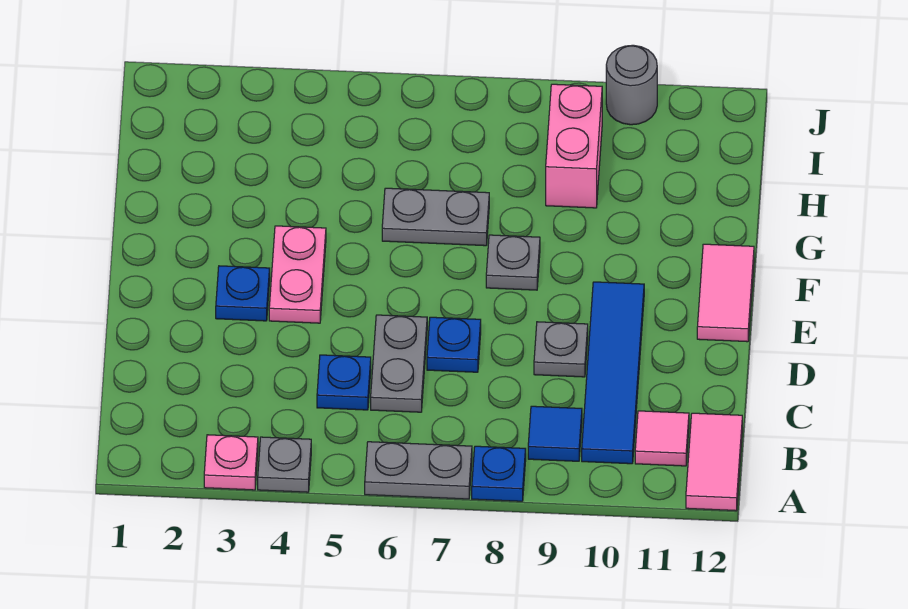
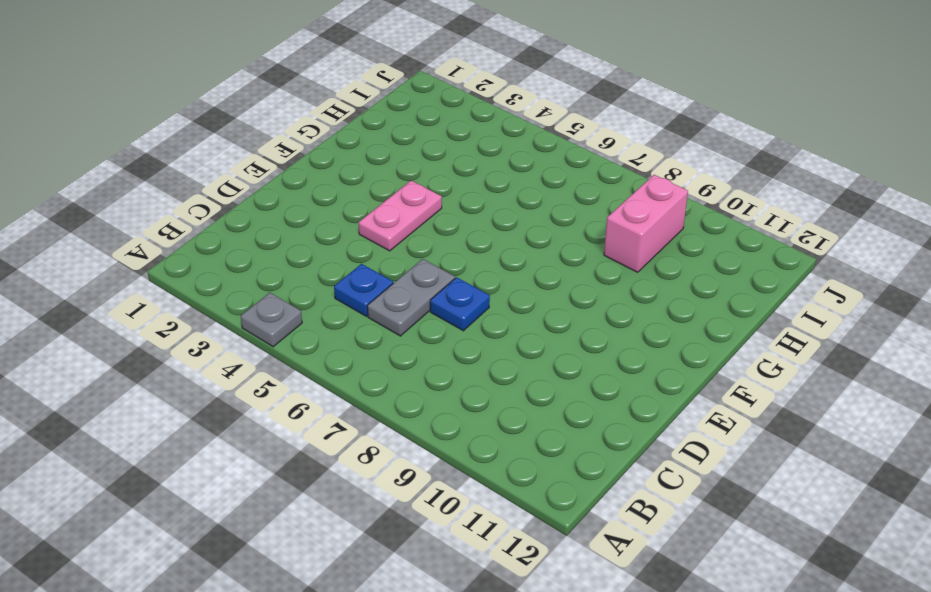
none -> pink plate A3 level 1
none -> grey plate A6:A7 level 1
none -> blue plate A8 level 1

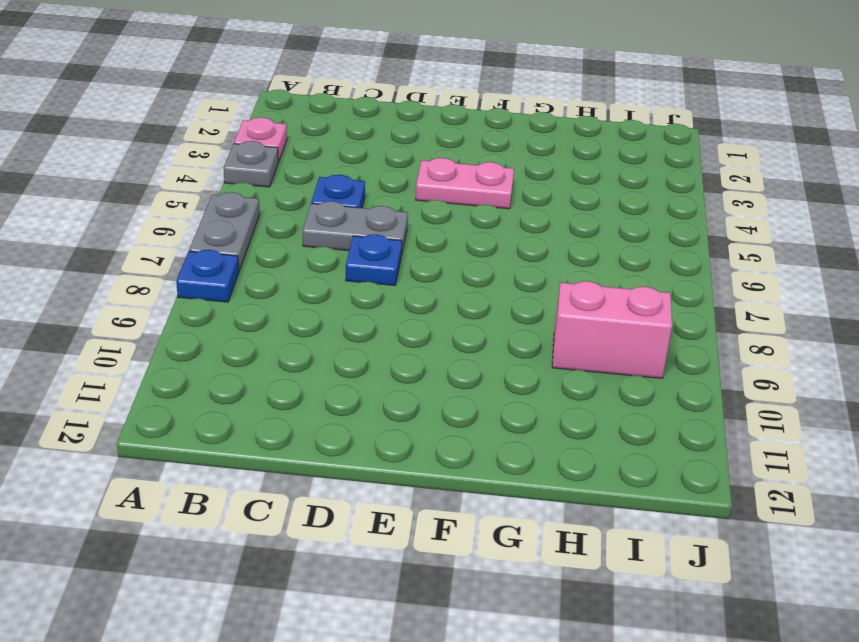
none -> pink tile A12:B12 level 1
none -> blue tile B9 level 1
none -> blue tile B10:E10 level 1

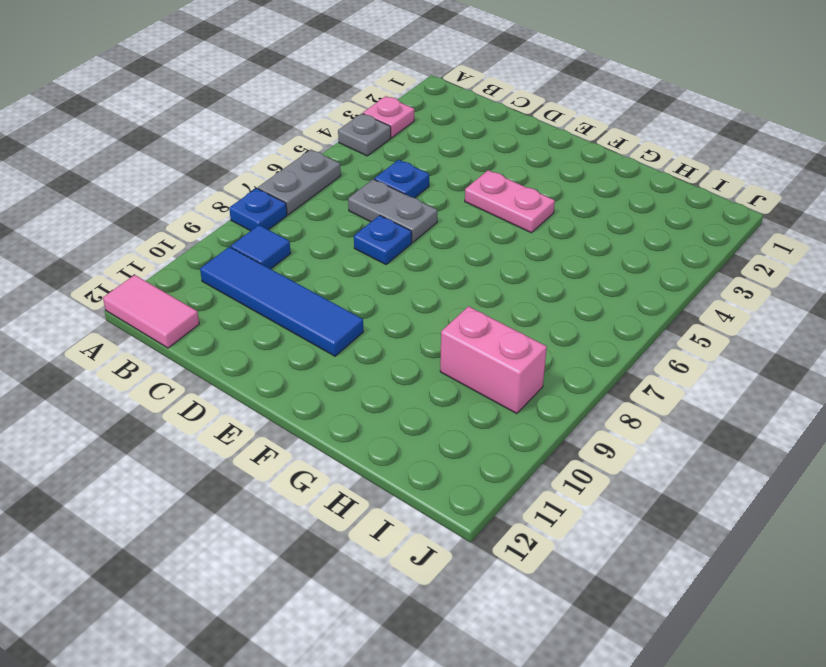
none -> pink tile B11 level 1
none -> grey plate D9 level 1
none -> blue plate E3 level 1

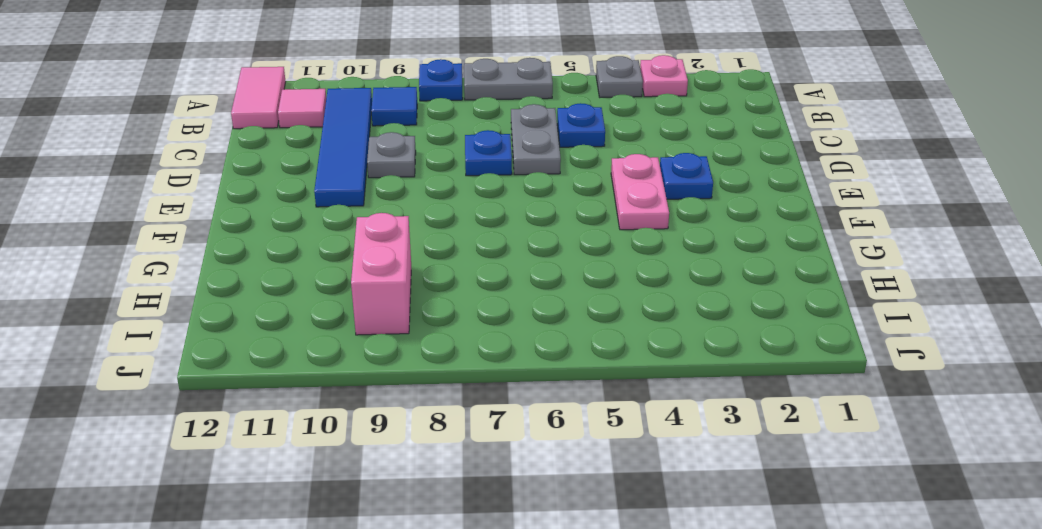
none -> pink tile E12:F12 level 1
none -> grey plate F8 level 1
none -> grey plate G6:G7 level 1

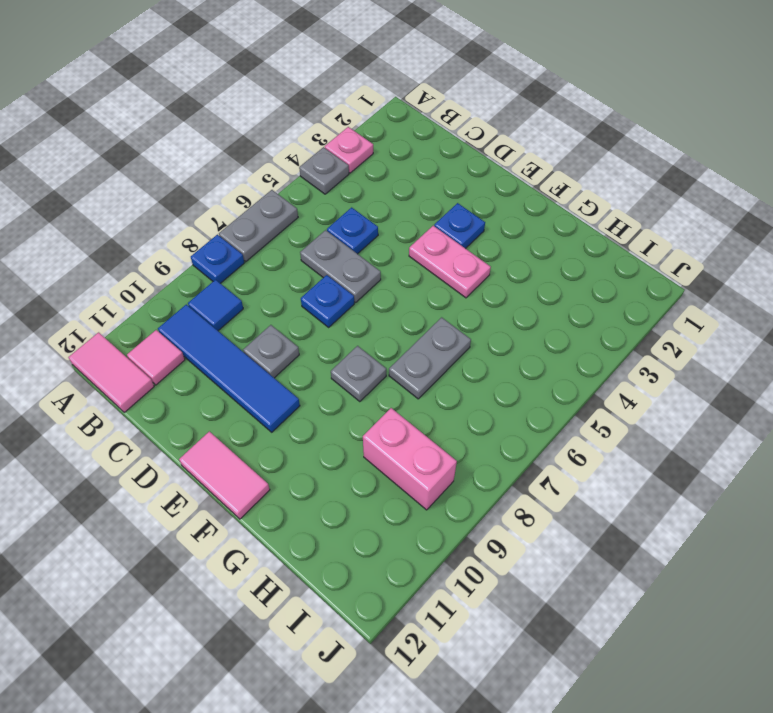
none -> grey round brick J10 level 1

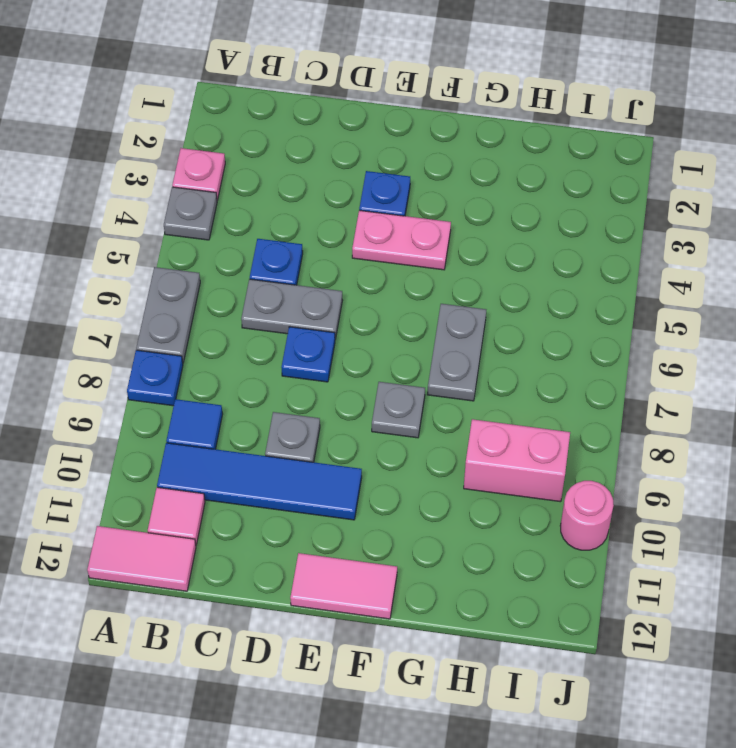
pink round brick J10 level 1 -> grey round brick J10 level 1

